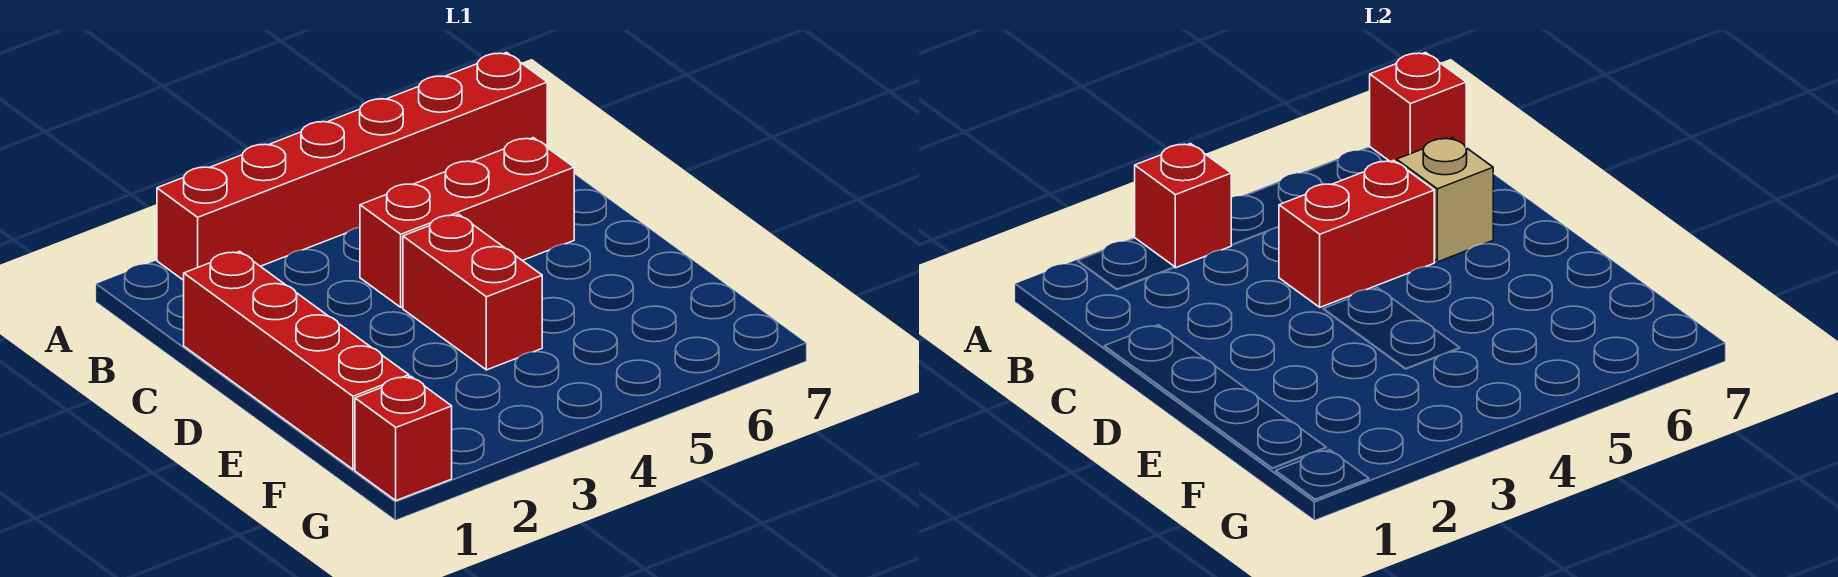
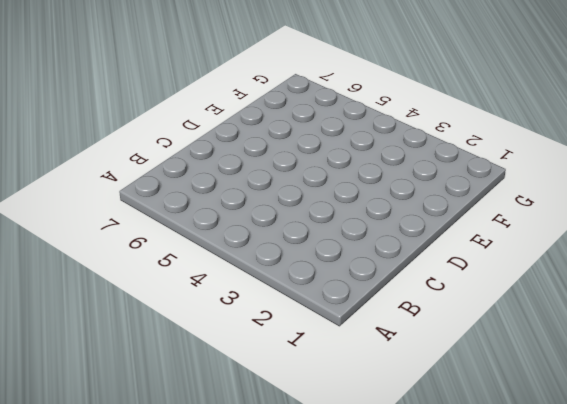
none -> red brick A2:A7 level 1
none -> red brick C1:F1 level 1

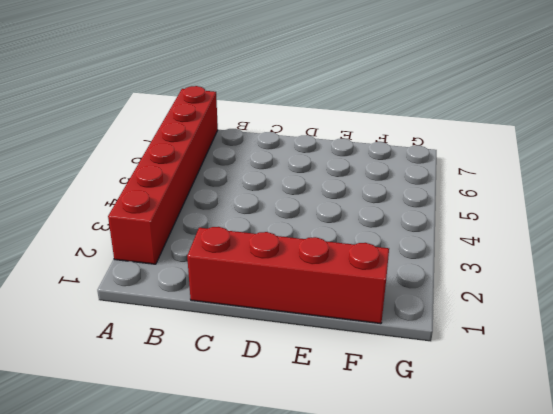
none -> red brick C4:C6 level 1
none -> red brick D4:E4 level 1

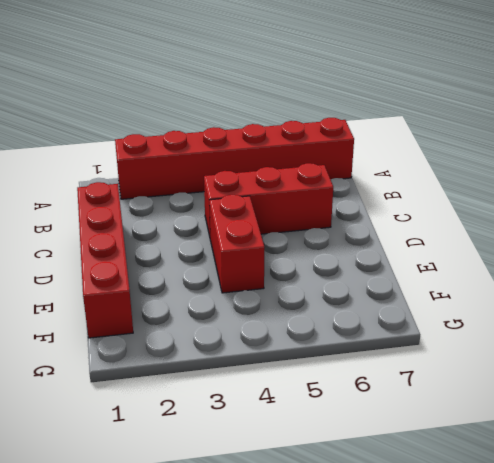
none -> red brick G1 level 1
none -> red brick A3 level 2

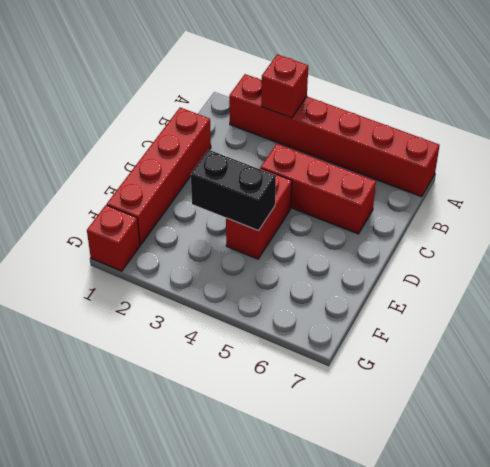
black brick E3:E4 level 2 -> none
none -> red brick A7 level 2
none -> red brick C4:C5 level 2

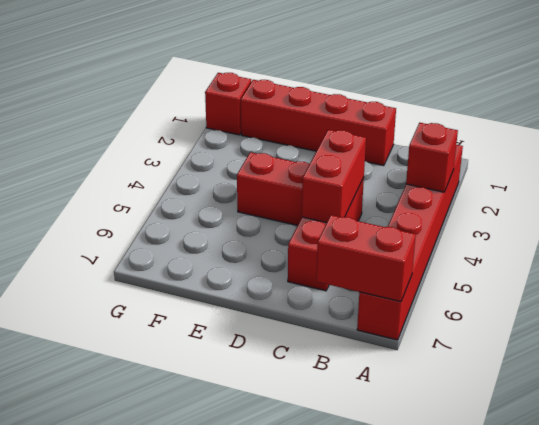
red brick A7:B7 level 2 -> red brick A7 level 2
none -> tan brick C6 level 2

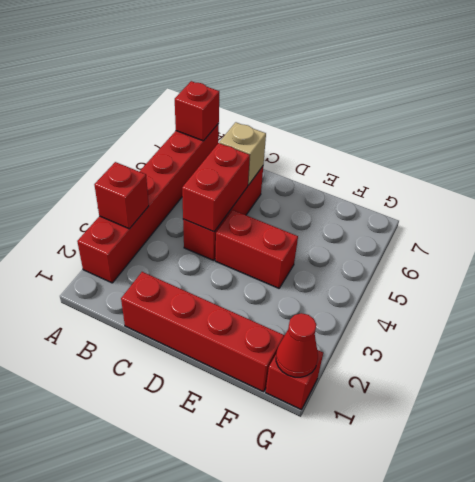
red cone G1 level 2 -> none

